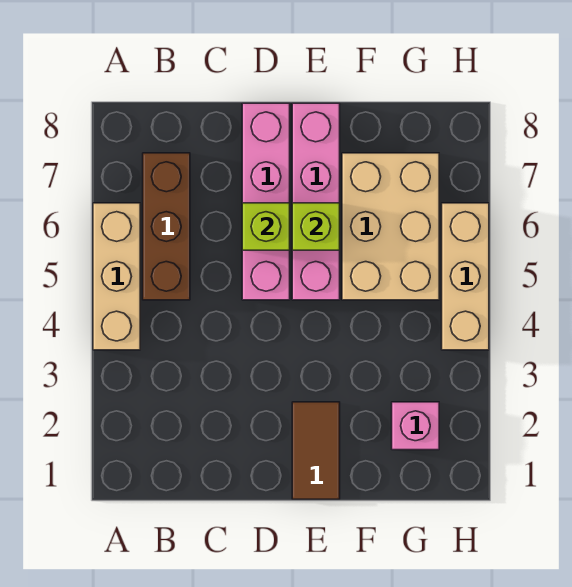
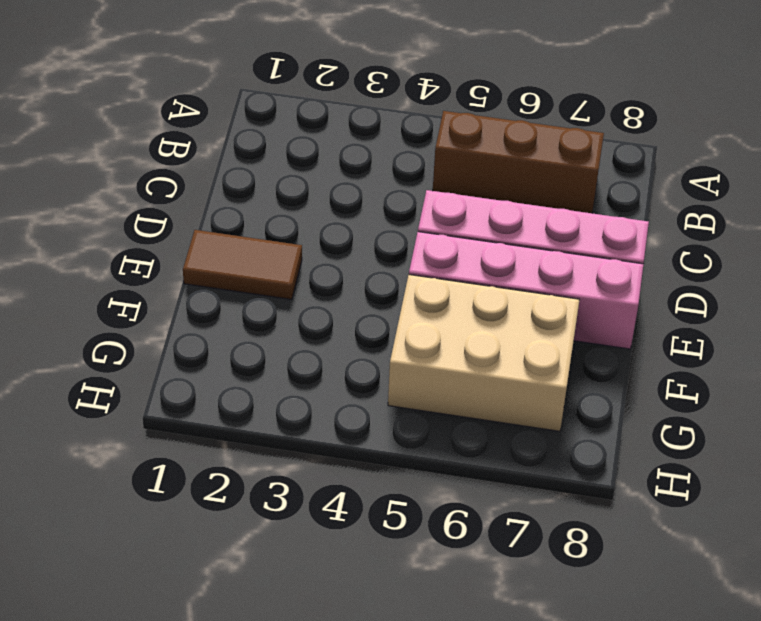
none -> tan brick A4:A6 level 1
none -> pink brick G2 level 1

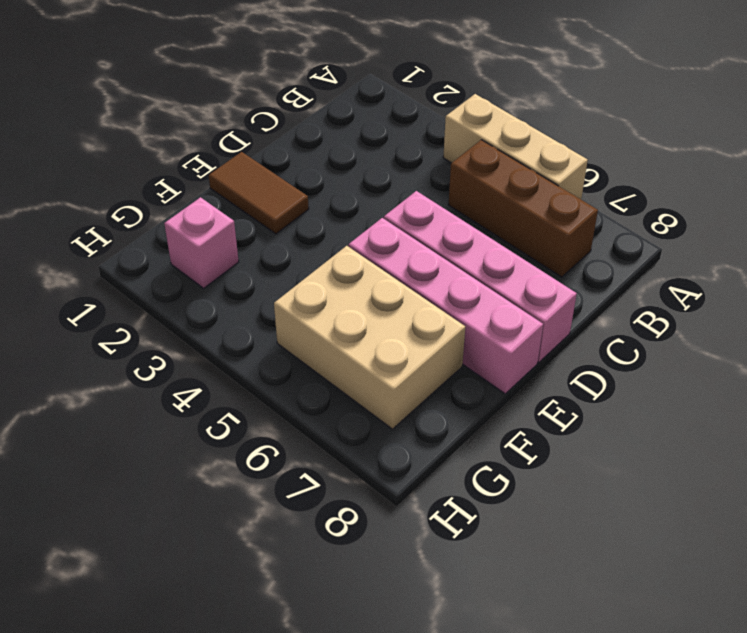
none -> tan brick H4:H6 level 1
none -> lime brick D6 level 2

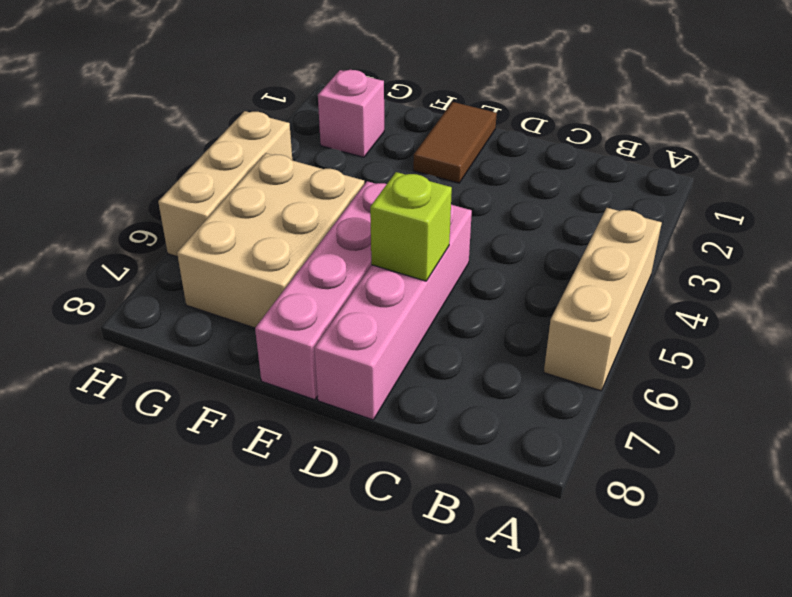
none -> brown brick B5:B7 level 1
none -> lime brick E6 level 2

